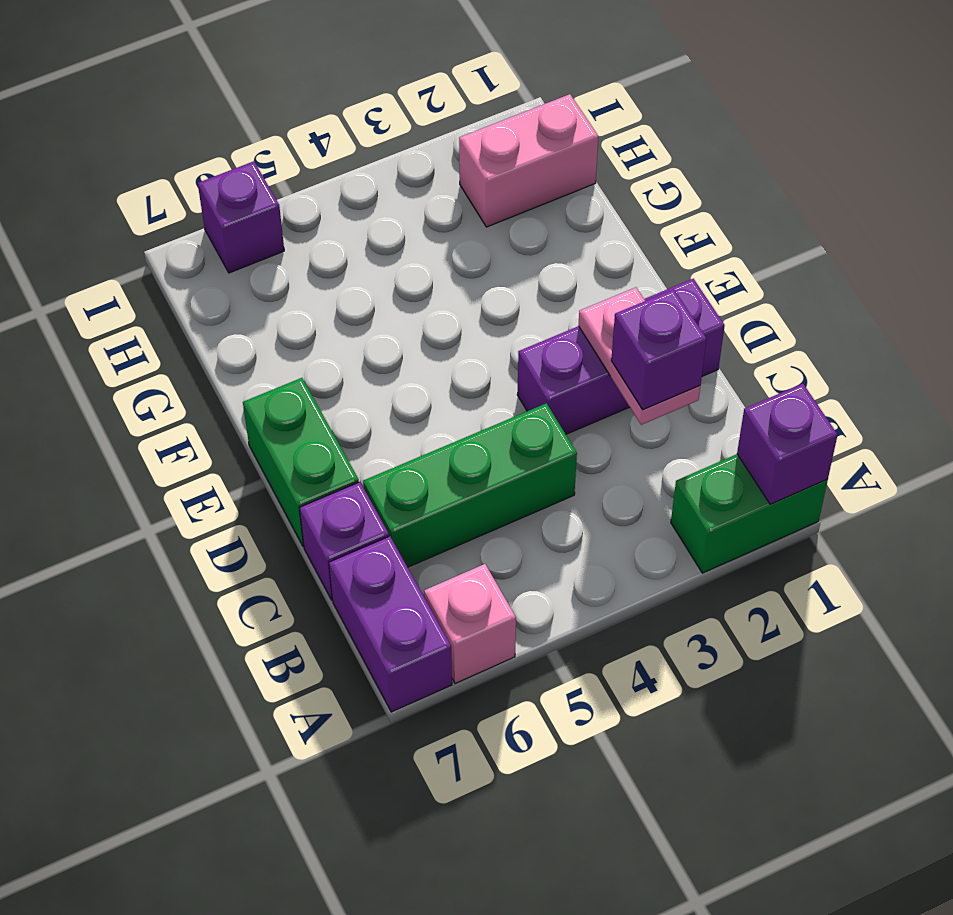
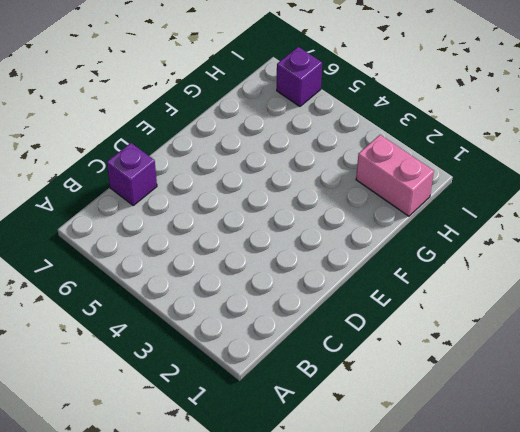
none -> green brick A1:A2 level 1
none -> pink brick A6 level 1
none -> purple brick A7:B7 level 1

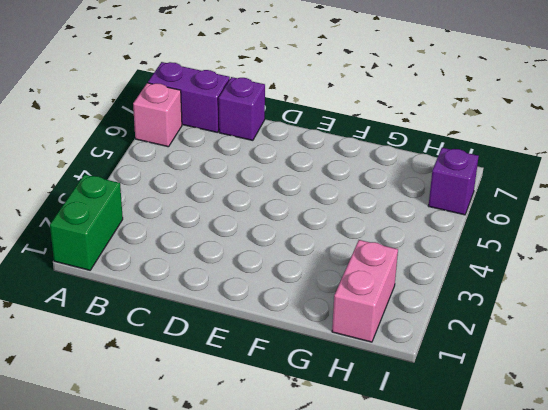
none -> green brick C4:C6 level 1
none -> purple brick D1:D3 level 1
none -> green brick D7:E7 level 1

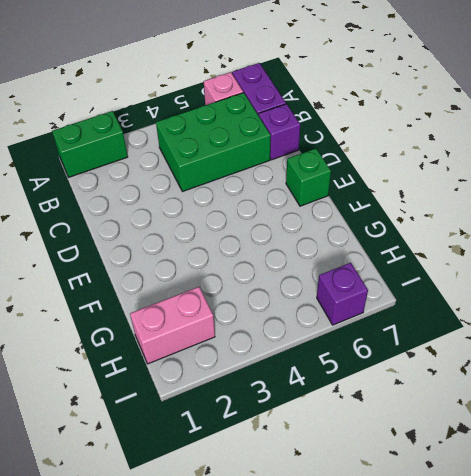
green brick B4:C6 level 1 -> green brick C4:C6 level 1
green brick E7 level 1 -> green brick D7:E7 level 1
none -> purple brick D1:D3 level 1
none -> purple brick A1 level 2
none -> pink plate C2:D2 level 2

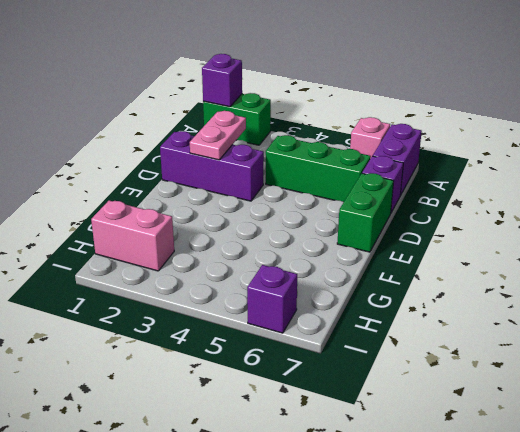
none -> purple brick C2 level 3

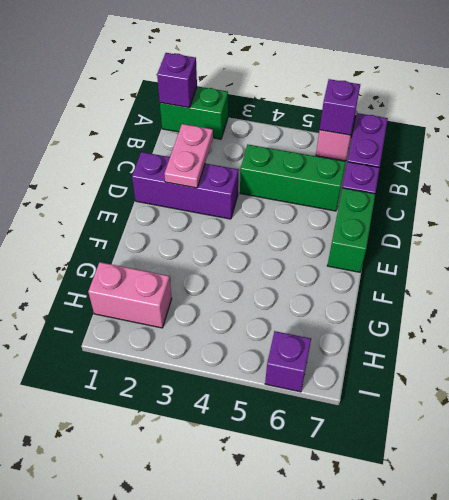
purple brick A6 level 2 -> purple brick C2 level 3

